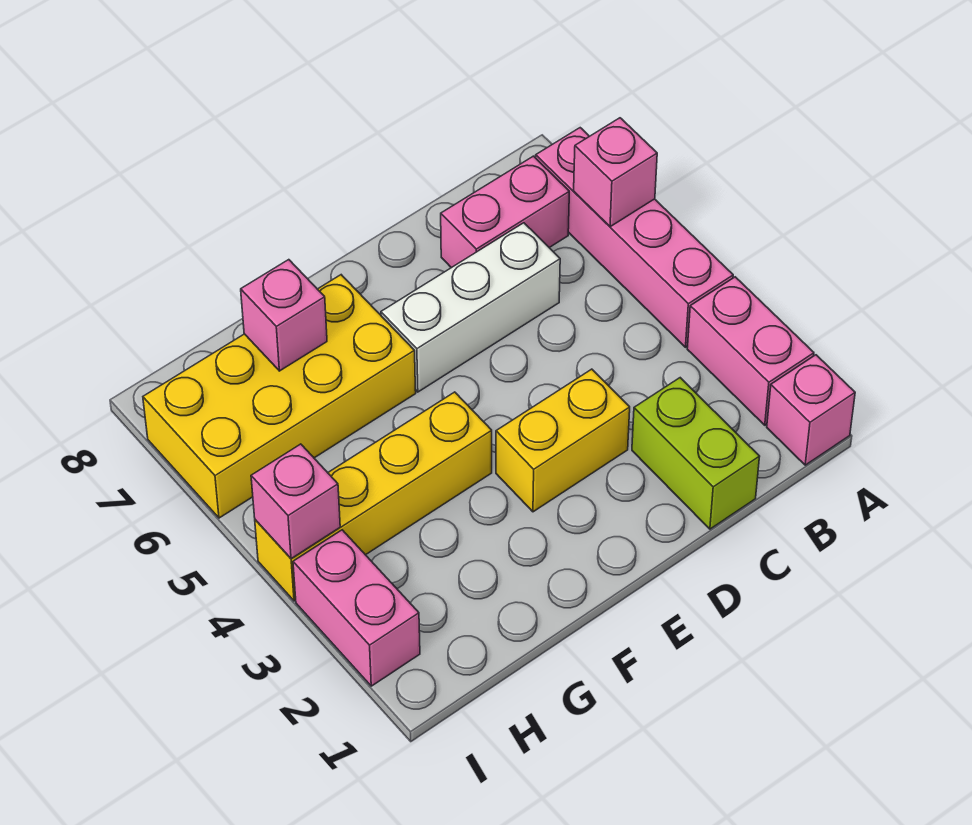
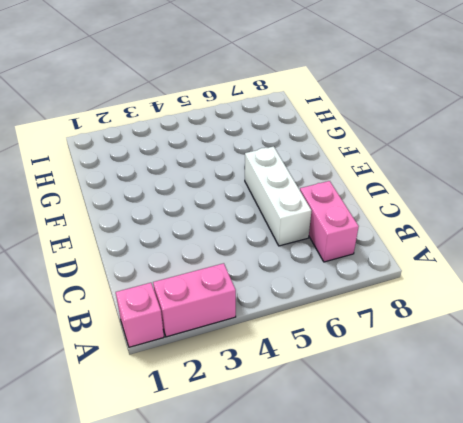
none -> pink brick A4:A7 level 1
none -> lime brick C1:C2 level 1
none -> yellow brick D3:E3 level 1

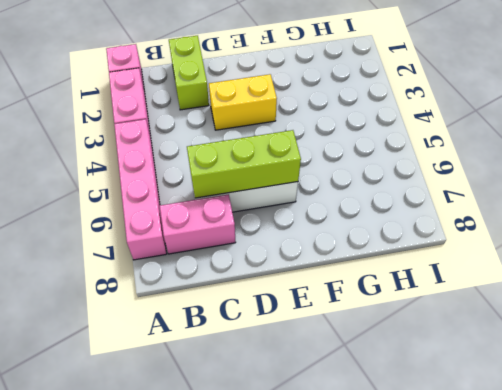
lime brick C6:E6 level 2 -> none
none -> yellow brick F4:I4 level 1
none -> yellow brick F6:I7 level 1
none -> pink brick I2:I3 level 1

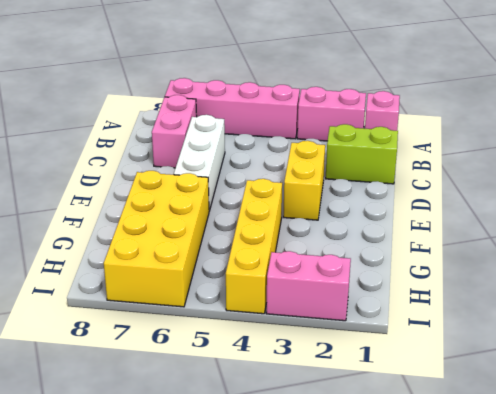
none -> pink brick A6 level 2
none -> pink brick G7 level 2
none -> pink brick I4 level 2

